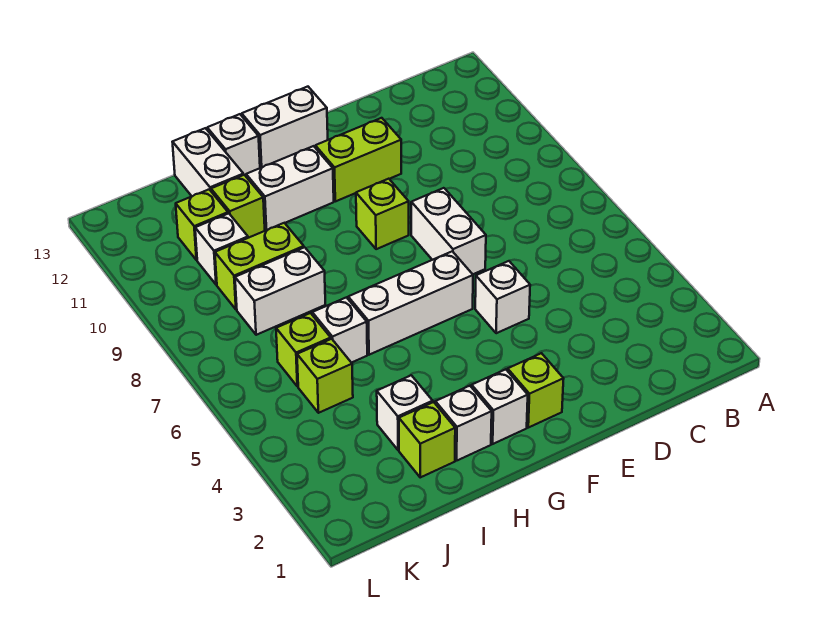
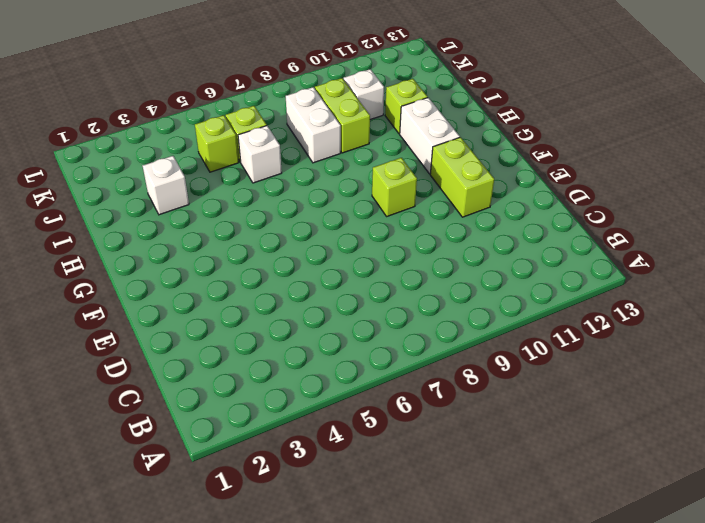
none -> white brick E5 level 1
none -> white brick E7:E8 level 1
none -> lime brick F2 level 1

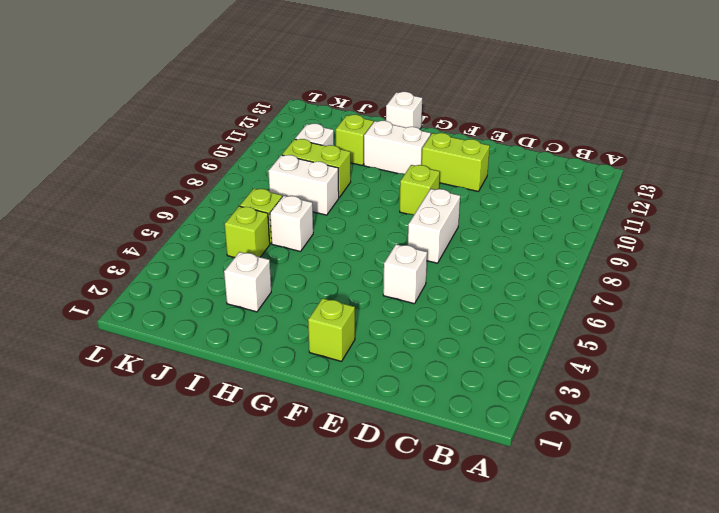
none -> white brick F6:H6 level 1
none -> white brick F13:G13 level 1
none -> white brick G2 level 1

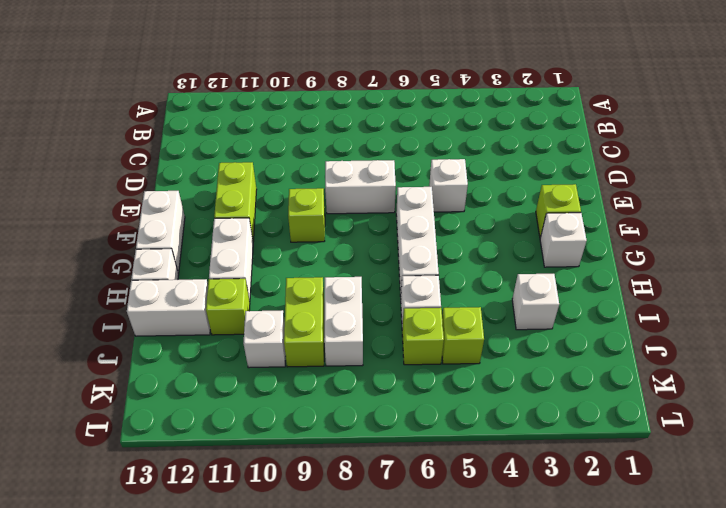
none -> white brick H2 level 1
none -> lime brick I2 level 1
none -> lime brick J11 level 1

